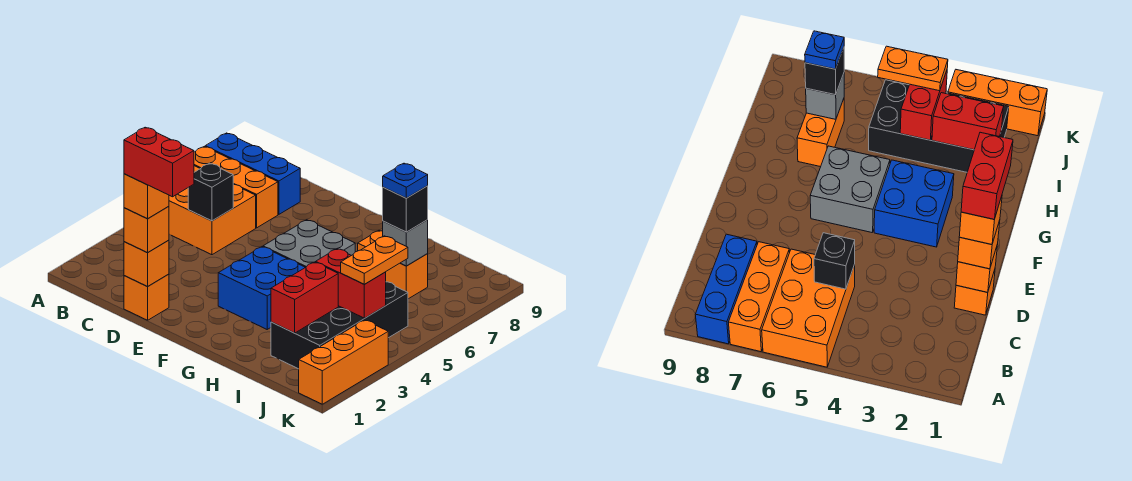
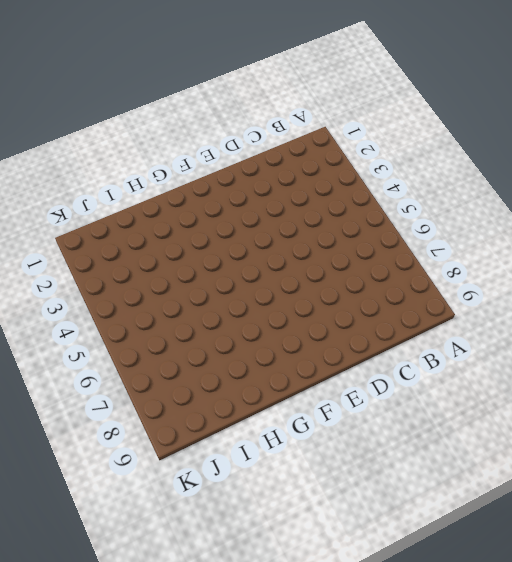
none -> orange brick A5:C6 level 1
none -> orange brick A7:C7 level 1
none -> blue brick A8:C8 level 1

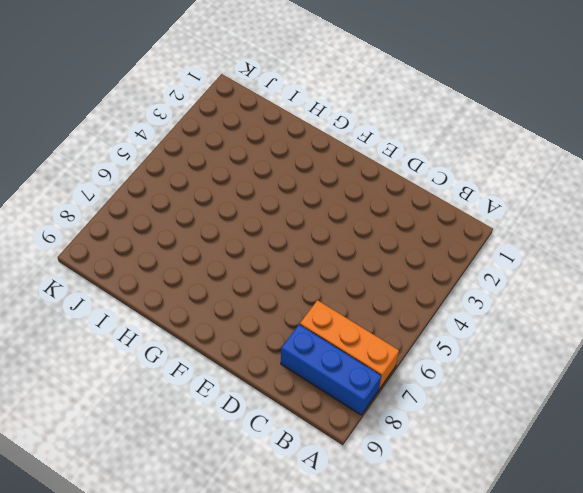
none -> orange brick A5:C6 level 1
none -> orange brick D1 level 1
none -> blue brick F3:G4 level 1

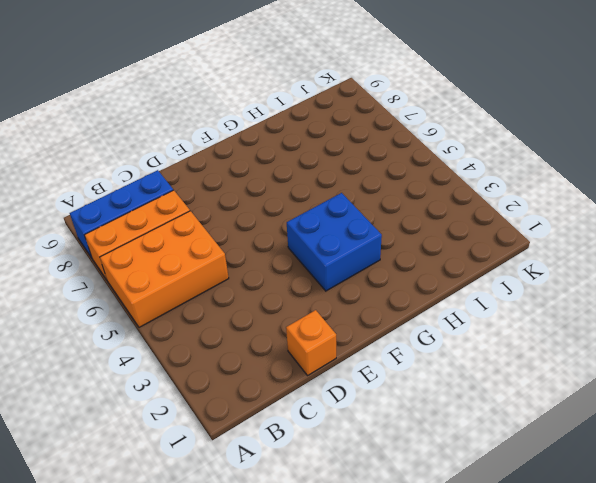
none -> grey brick F5:G6 level 1
none -> orange brick H7:I7 level 1
none -> black brick I2:J5 level 1

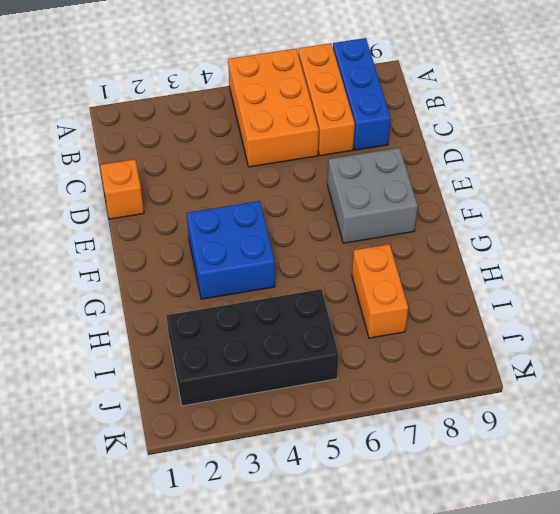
grey brick E7:F8 level 1 -> grey brick F5:G6 level 1
none -> orange brick K1:K3 level 1
none -> black brick C5 level 2
none -> orange brick D1 level 2

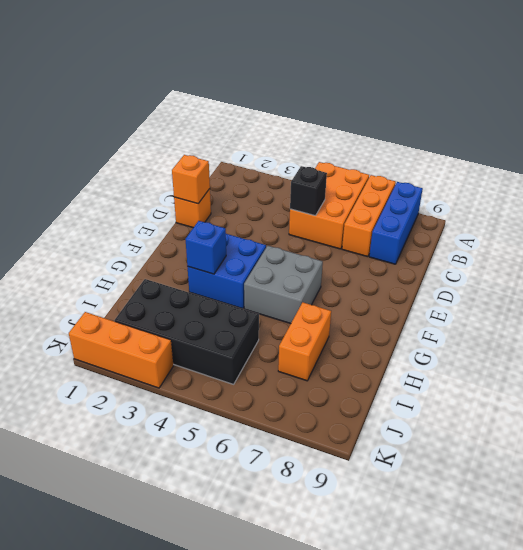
blue brick G3 level 2 -> none
none -> red brick I2:I3 level 2
none -> red brick I4:J4 level 2
none -> grey brick I7 level 2

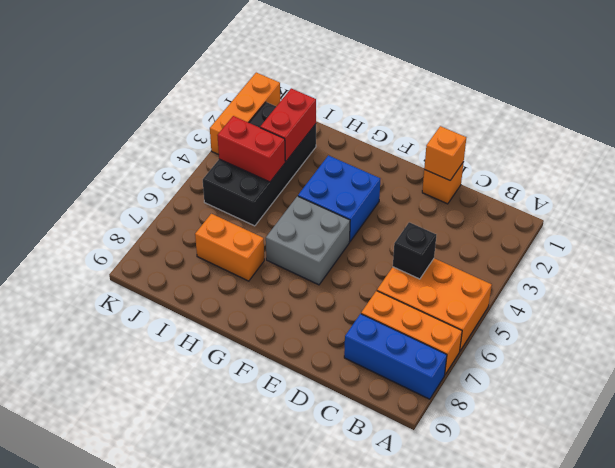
none -> grey brick I7 level 2
none -> orange brick D1 level 3
none -> black brick I7 level 3

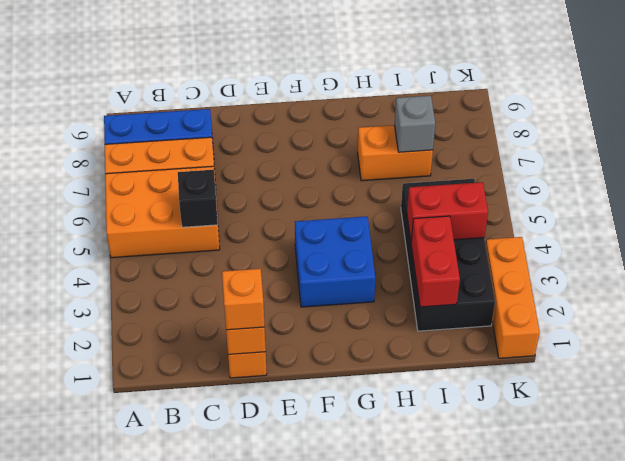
none -> grey brick F5:G6 level 1
none -> black brick I7 level 3
none -> orange plate J4:J5 level 3

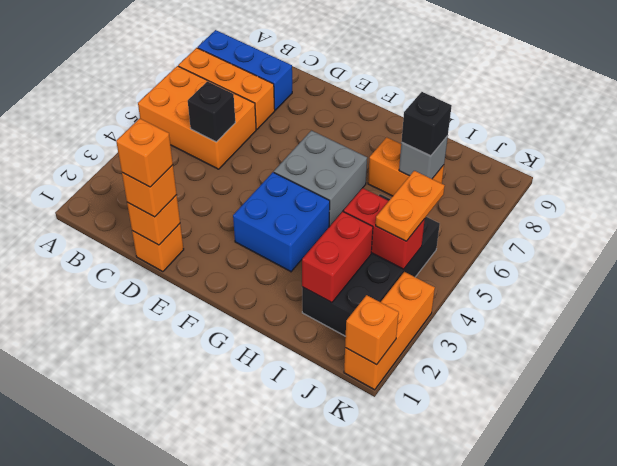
orange brick K1 level 2 -> none
none -> blue plate I7 level 4
none -> red brick D1:E1 level 5

